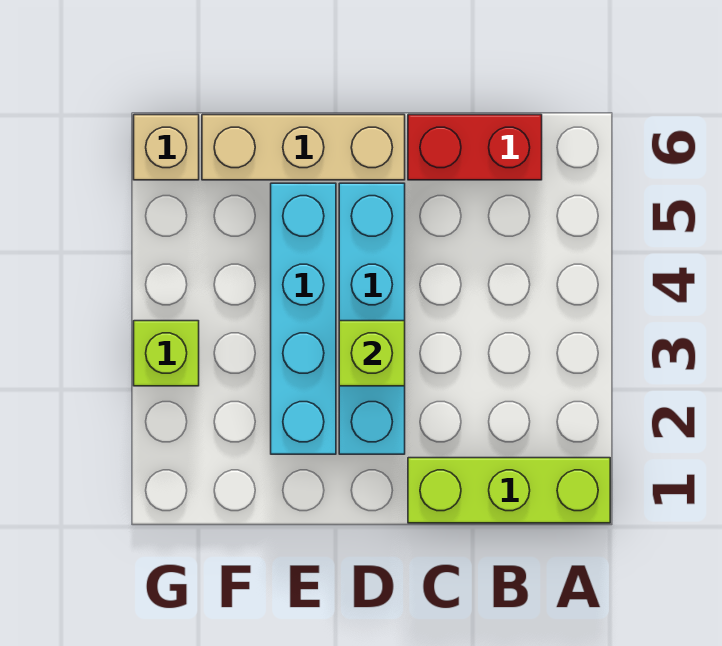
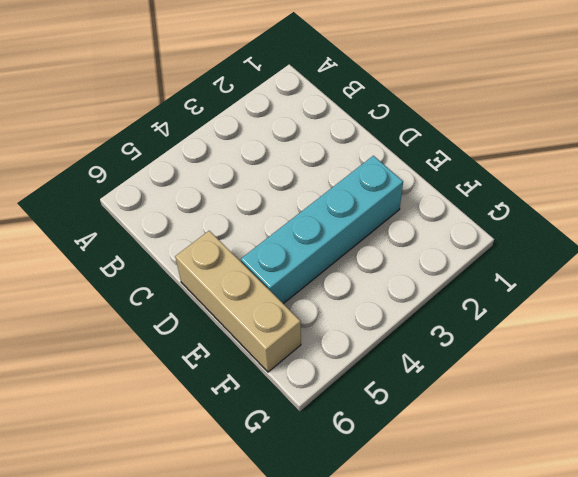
none -> lime brick A1:C1 level 1
none -> red brick B6:C6 level 1

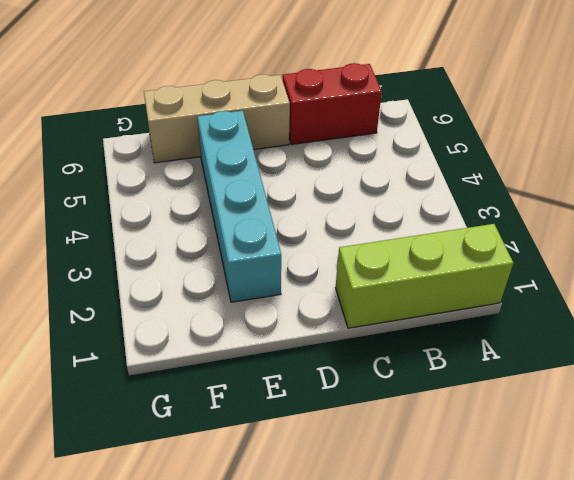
none -> cyan brick D2:D5 level 1
none -> lime brick G3 level 1

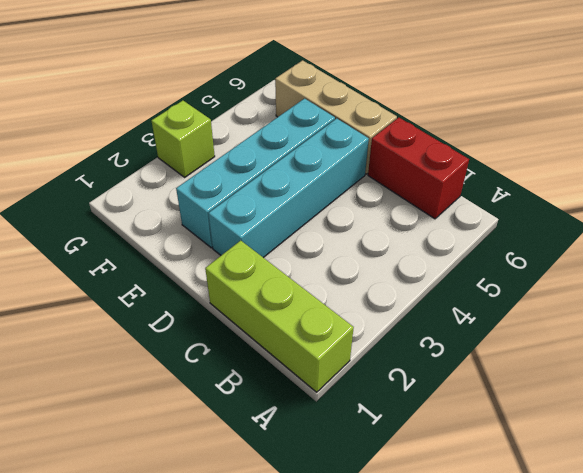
none -> tan brick G6 level 1
none -> lime brick D3 level 2

